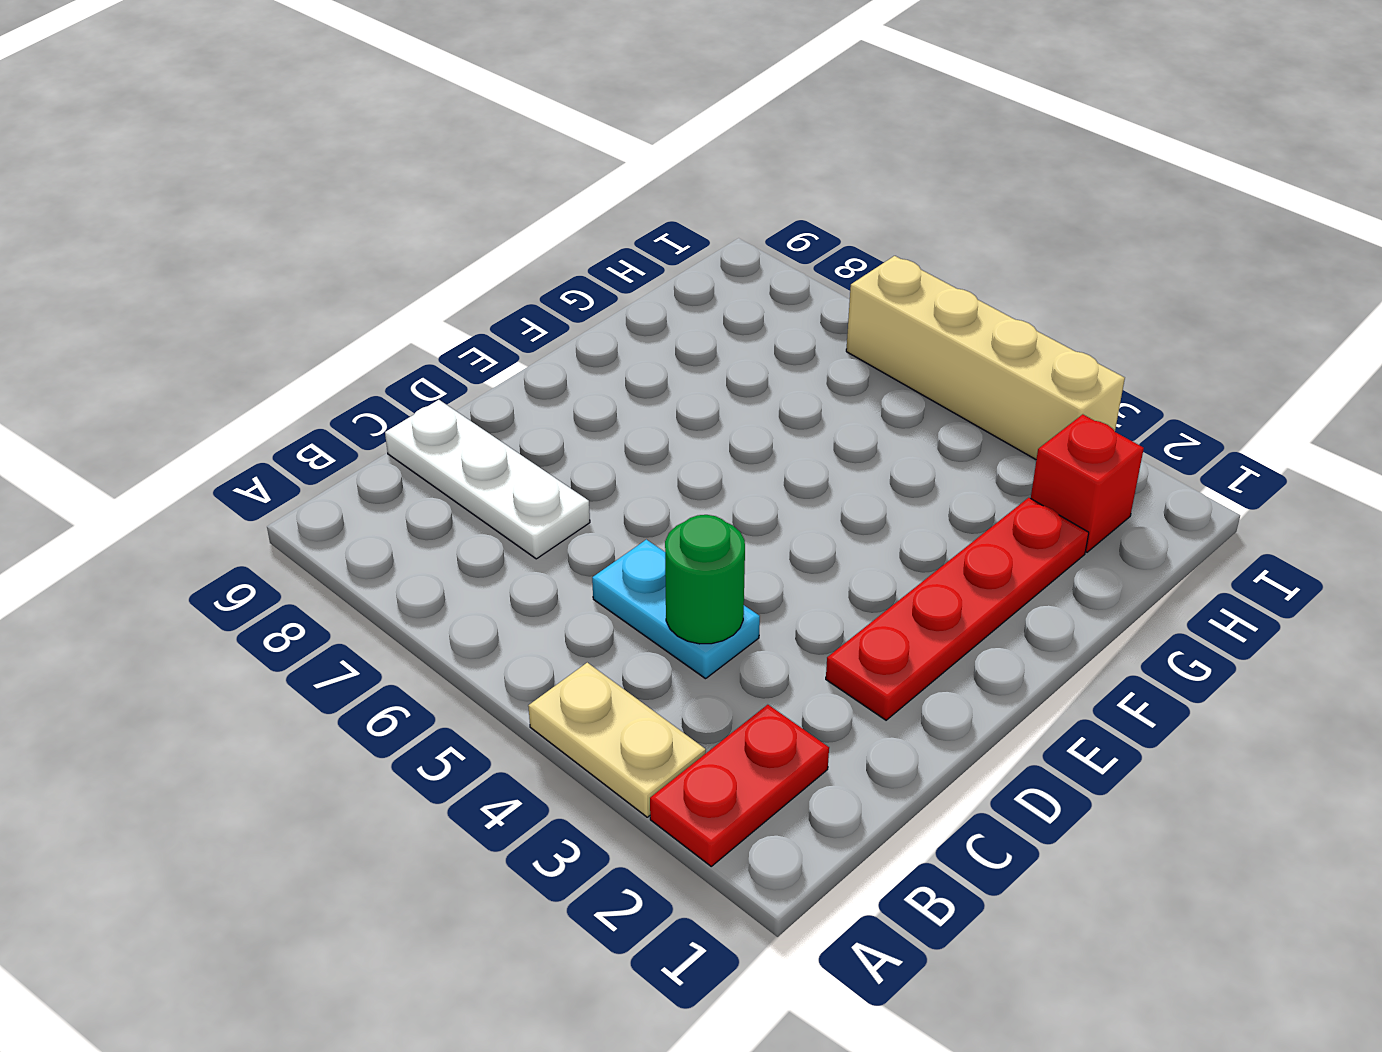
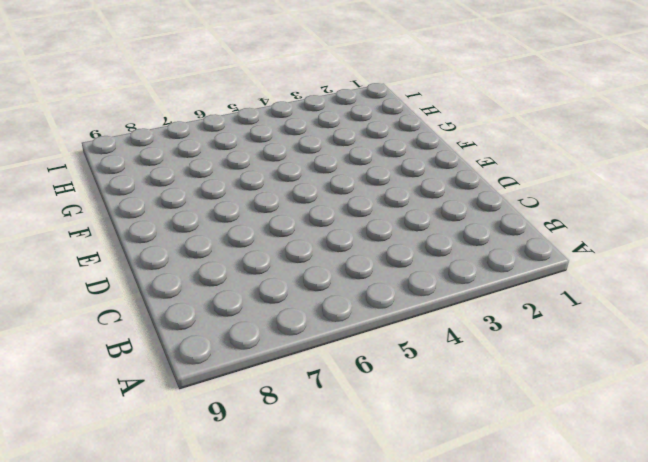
none -> red plate A2:B2 level 1
none -> tan plate A3:A4 level 1

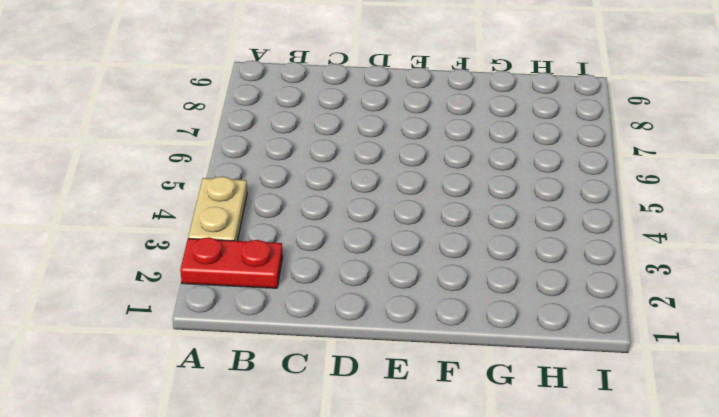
none -> cyan plate C4:C5 level 1
none -> white plate C7:C9 level 1

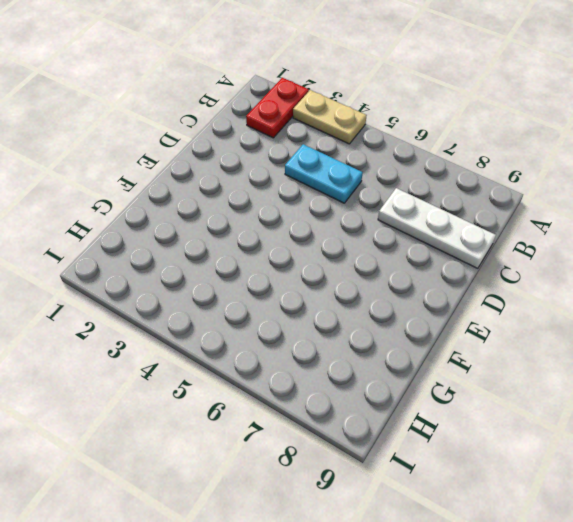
none -> red plate D2:G2 level 1
none -> red brick H2 level 1

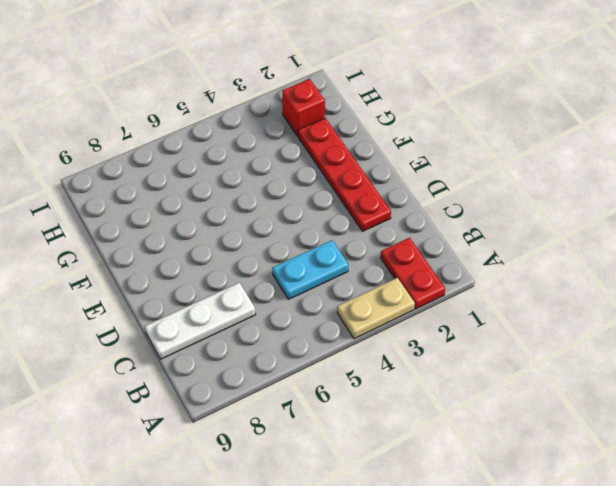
none -> tan brick I3:I6 level 1
none -> green round brick C4 level 2

